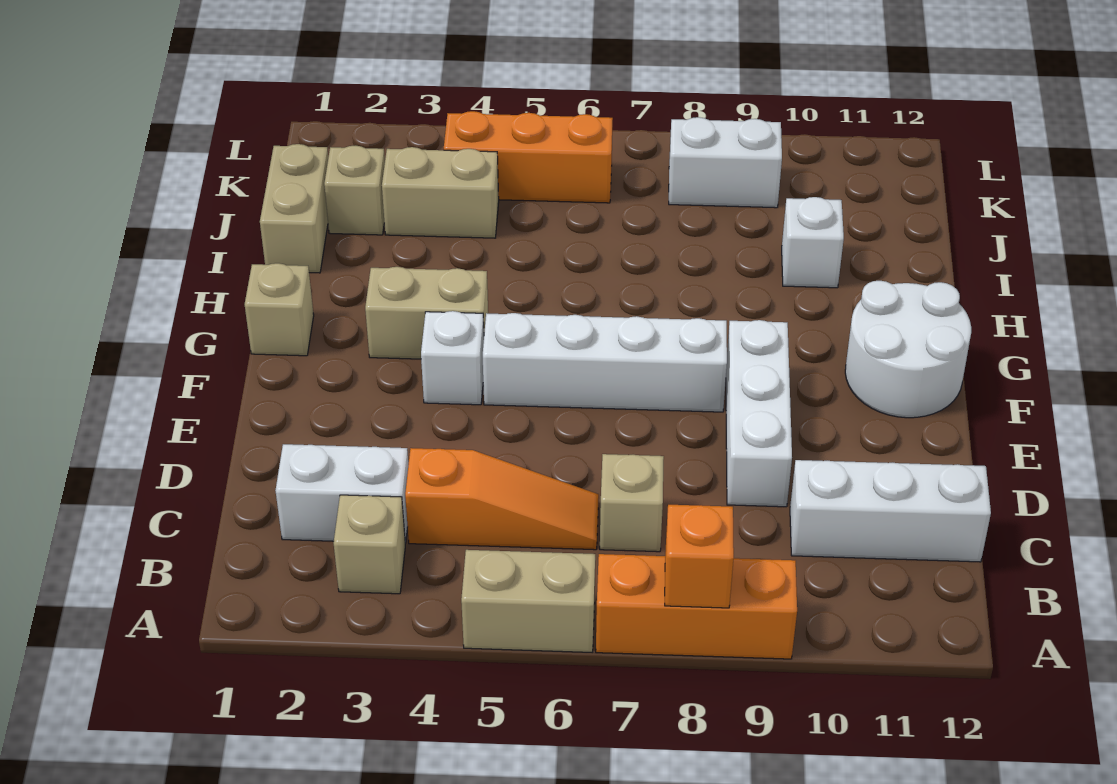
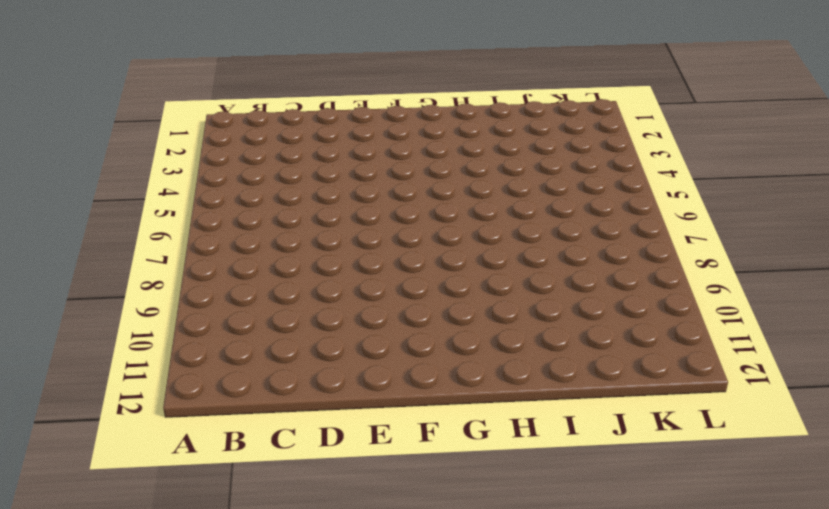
none -> tan brick A5:A6 level 1
none -> orange brick A7:A9 level 1
none -> tan brick B3 level 1

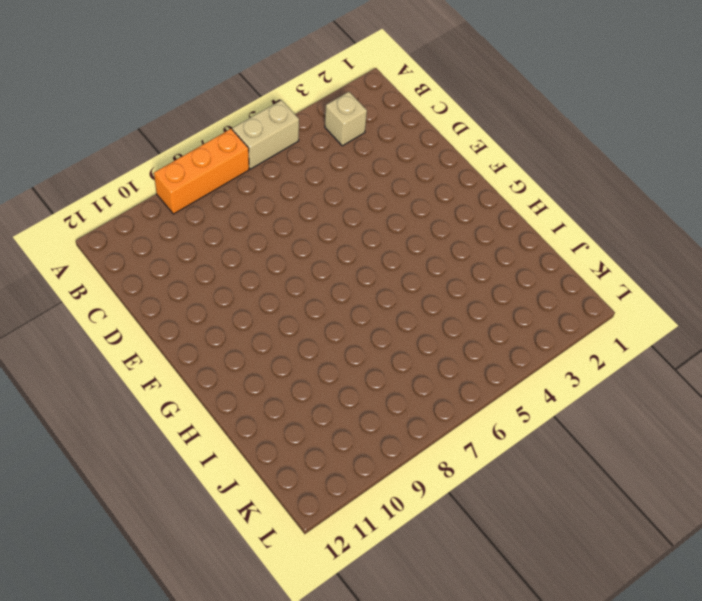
none -> white brick C2:C3 level 1
none -> orange slope C4:C6 level 1 top 4
none -> tan brick C7 level 1

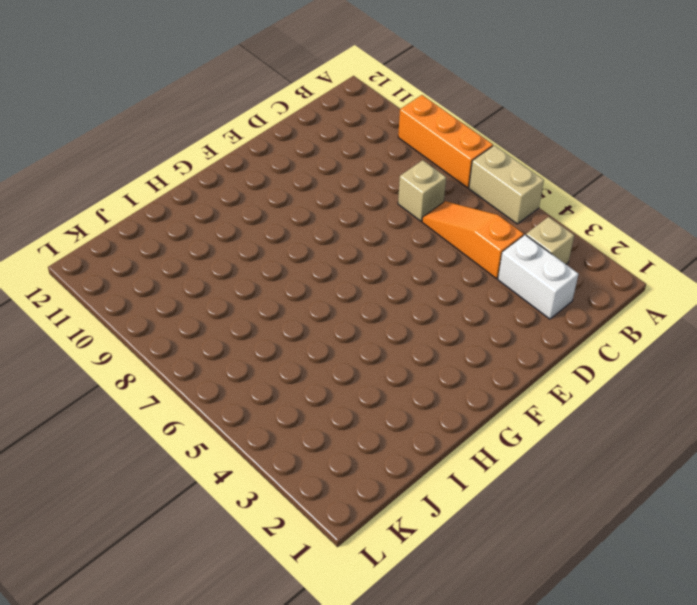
none -> white brick C10:C12 level 1
none -> white brick D9:F9 level 1
none -> white brick F4 level 1

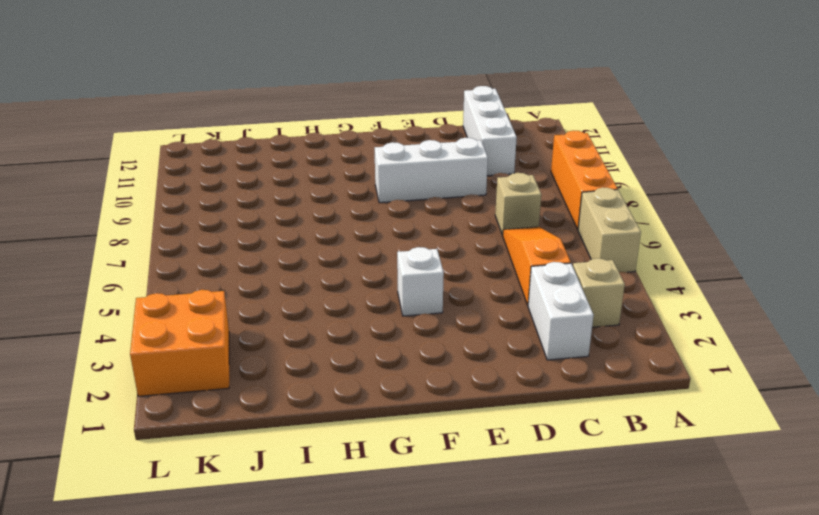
orange brick K2:L3 level 1 -> none
none -> white brick F5:F8 level 1
none -> white round brick F11:G12 level 1
none -> tan brick G1 level 1

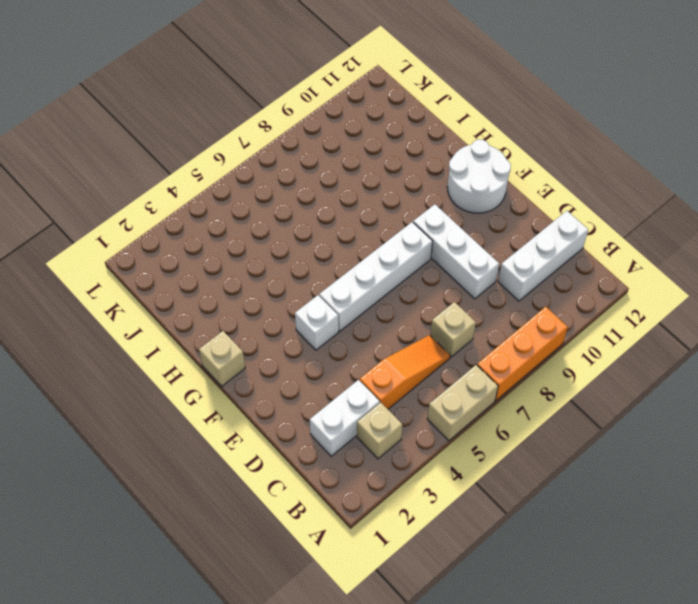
none -> tan brick G3:G4 level 1
none -> tan brick I1:J1 level 1
none -> white brick I10 level 1

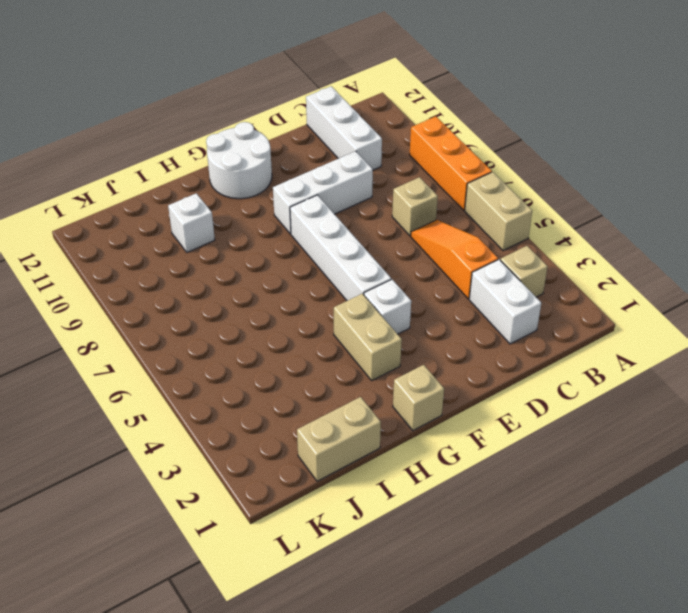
none -> tan brick J2 level 1
none -> tan brick J3:J4 level 1
none -> orange brick K4:K6 level 1

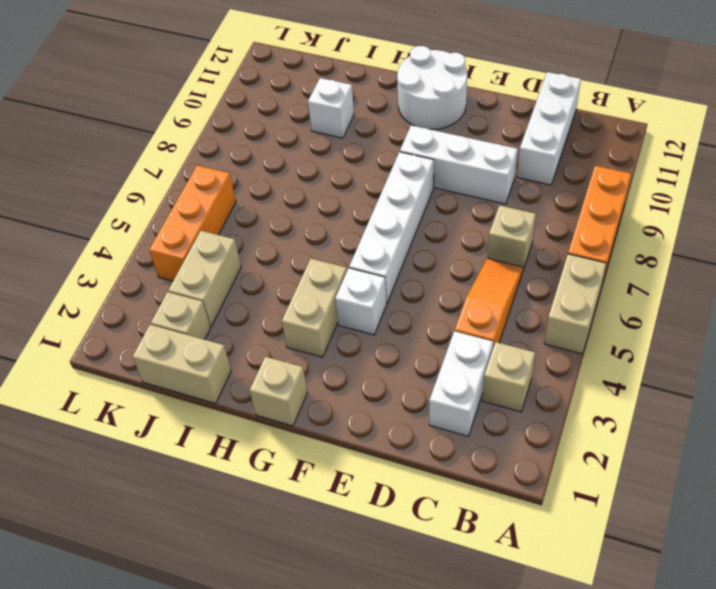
none -> white brick K8:K9 level 1
none -> orange brick A8 level 2

